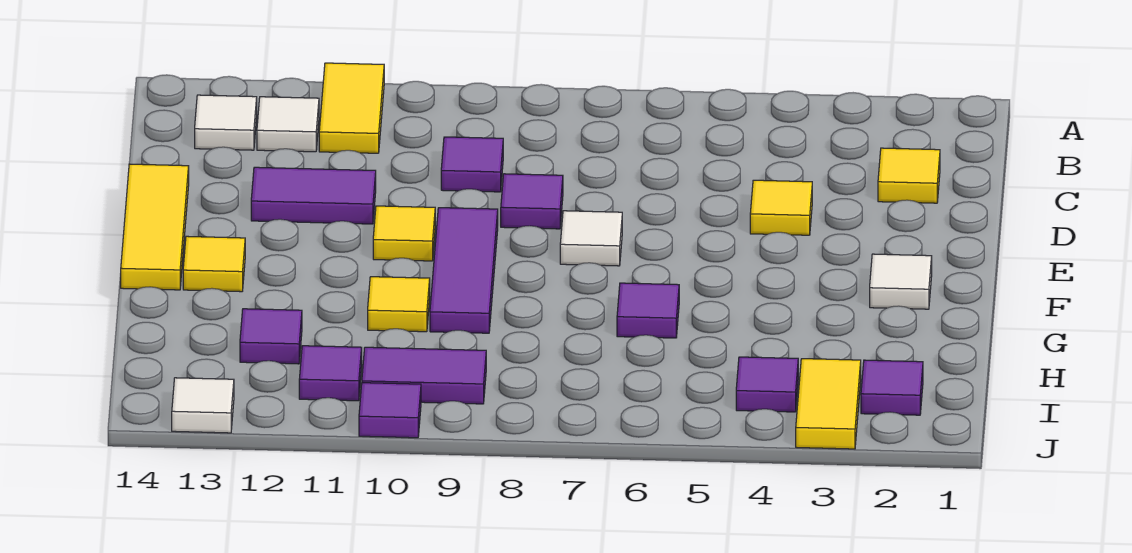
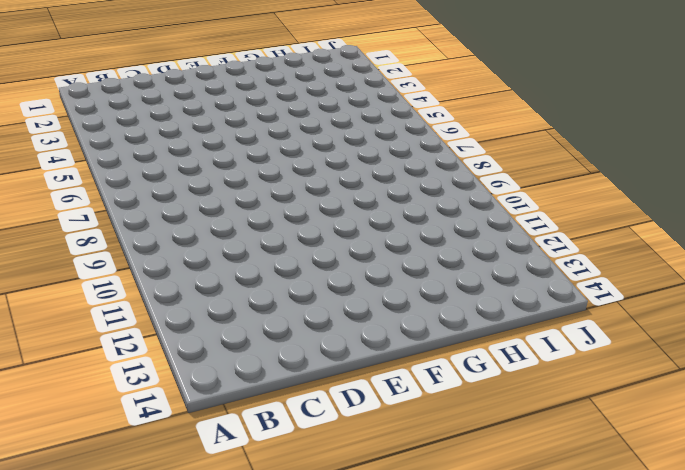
none -> yellow tile A11:B11 level 1
none -> white tile B12 level 1
none -> white tile B13 level 1

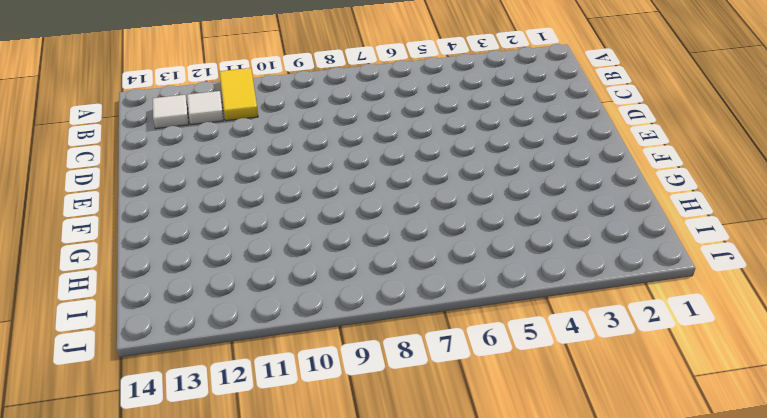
none -> yellow tile C2 level 1
none -> purple tile C9 level 1
none -> yellow tile D4 level 1

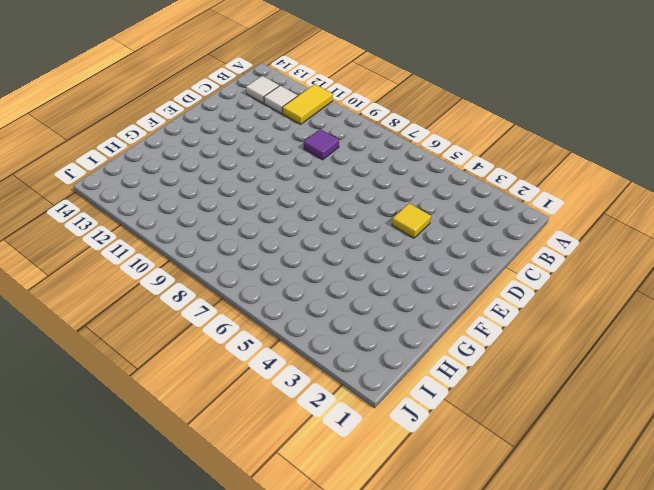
none -> yellow tile C2 level 1
none -> purple tile D8 level 1
none -> purple tile D11:D12 level 1

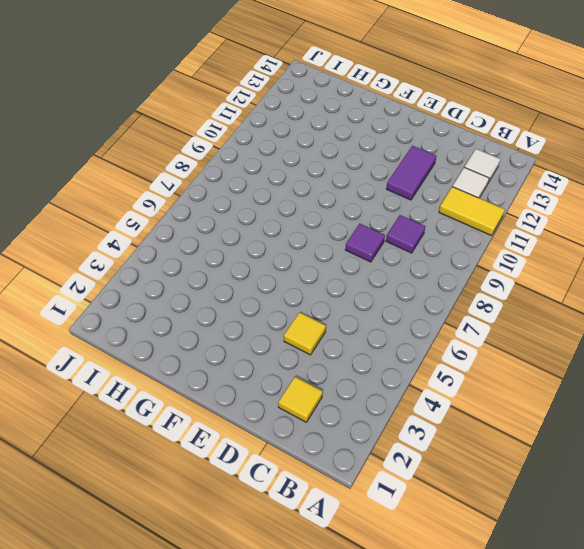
none -> yellow tile D14:F14 level 1
none -> white tile E7 level 1
none -> purple tile E9:G9 level 1

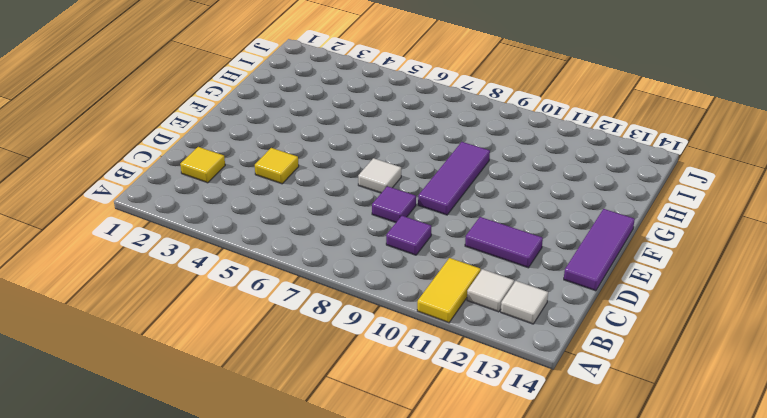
purple tile D14:F14 level 1 -> yellow tile D14:F14 level 1
none -> yellow tile E10 level 1
none -> white tile F2 level 1
none -> yellow tile F13 level 1

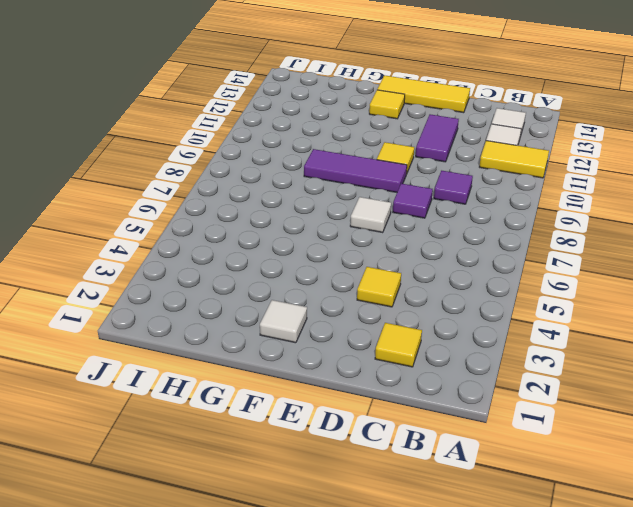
none -> purple tile G6 level 1
none -> yellow tile G10 level 1
none -> purple tile H12 level 1

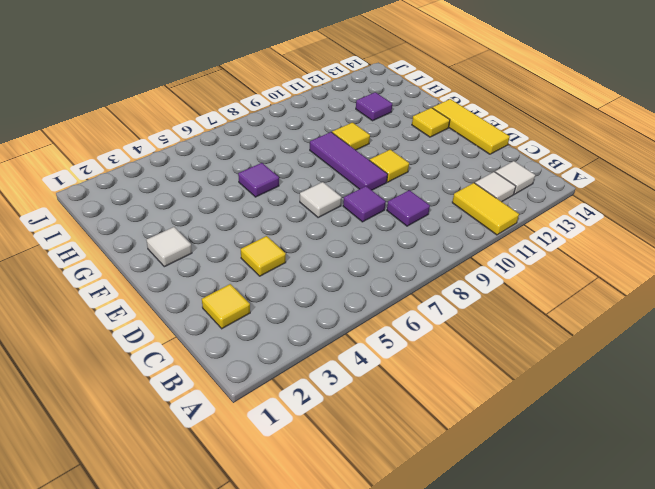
none -> purple tile D11:D12 level 1
none -> purple tile I2 level 1
none -> yellow tile I3:J3 level 1

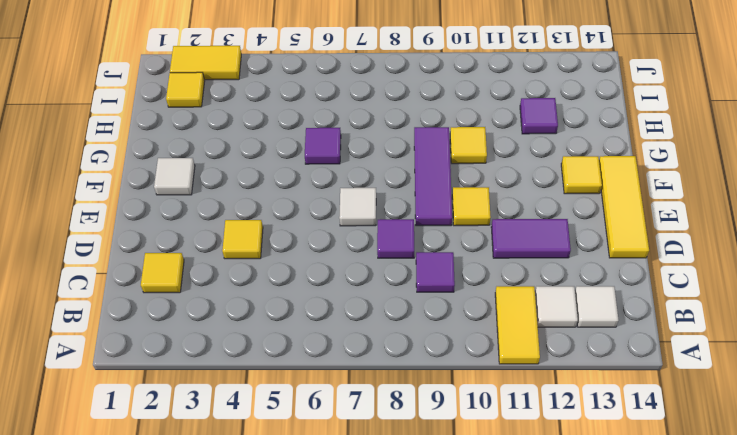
yellow tile I2 level 1 -> purple tile I2 level 1
yellow tile J2:J3 level 1 -> yellow tile I3:J3 level 1
none -> purple tile I4 level 1
none -> purple tile I9:I10 level 1
none -> purple tile I11 level 1

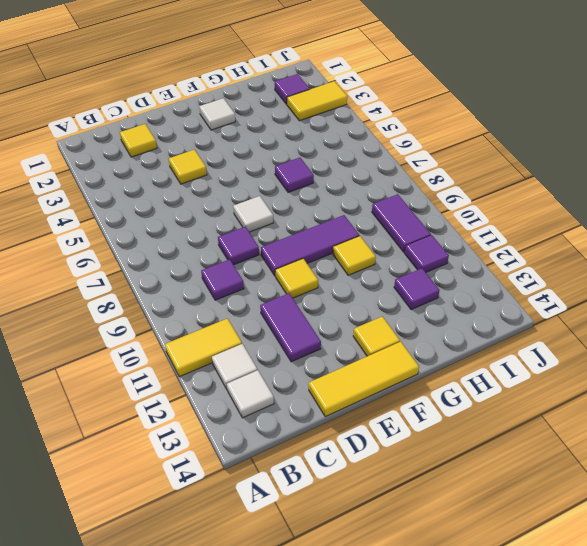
none -> purple tile I4 level 1
none -> purple tile J10 level 1
none -> white tile J13 level 1

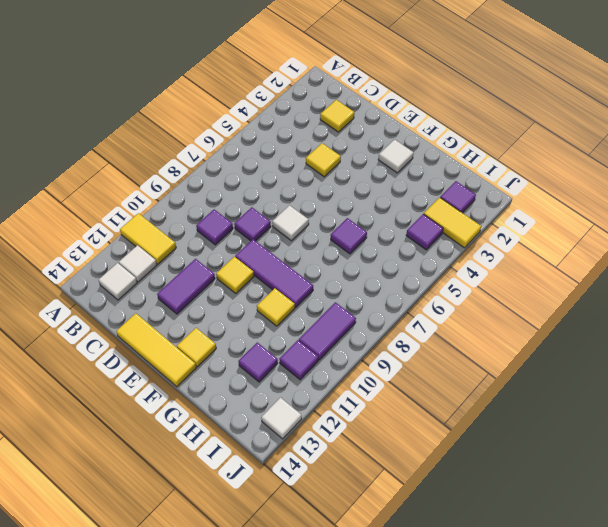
none -> purple tile J10 level 1

